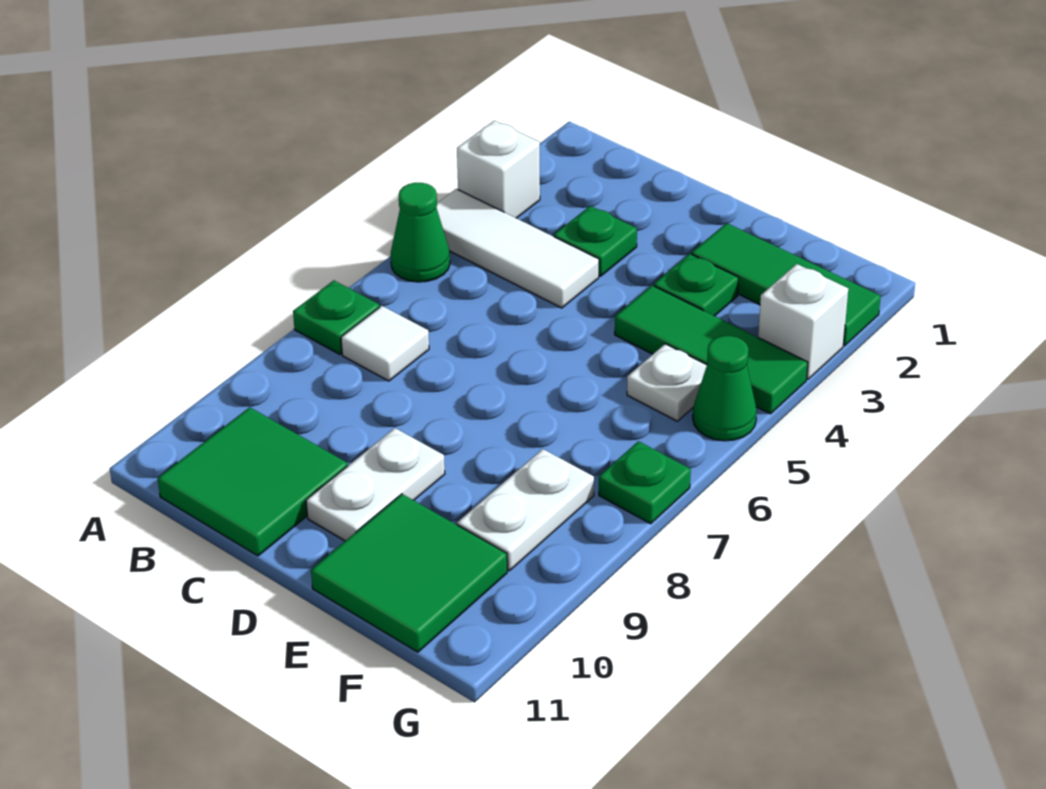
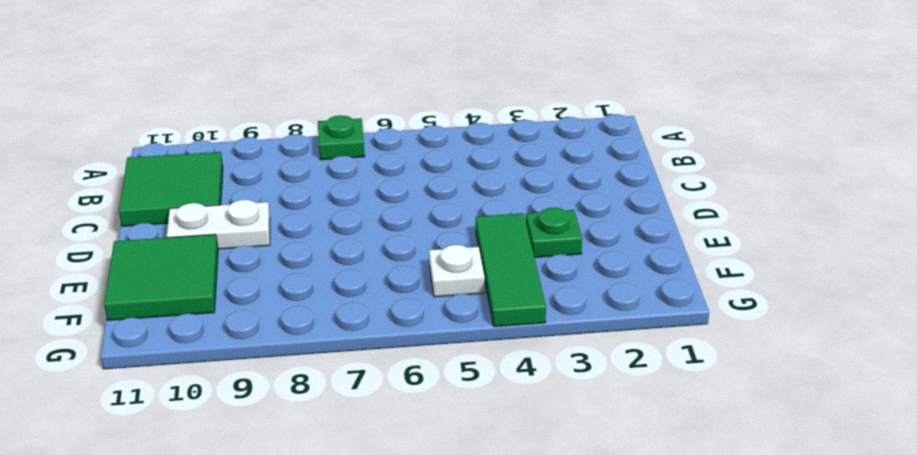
none -> white brick A3 level 1
none -> white tile A4:C4 level 1
none -> green cone A5 level 1

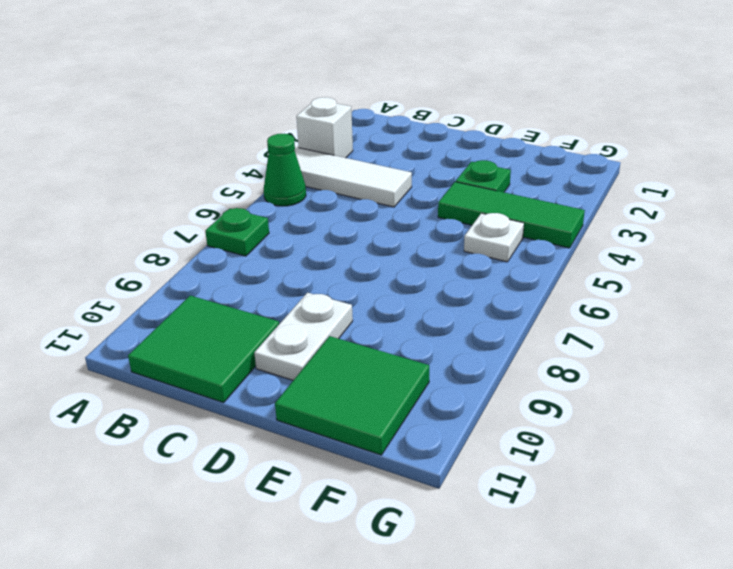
none -> white tile B7 level 1
none -> green plate C3 level 1
none -> green tile E2:G2 level 1

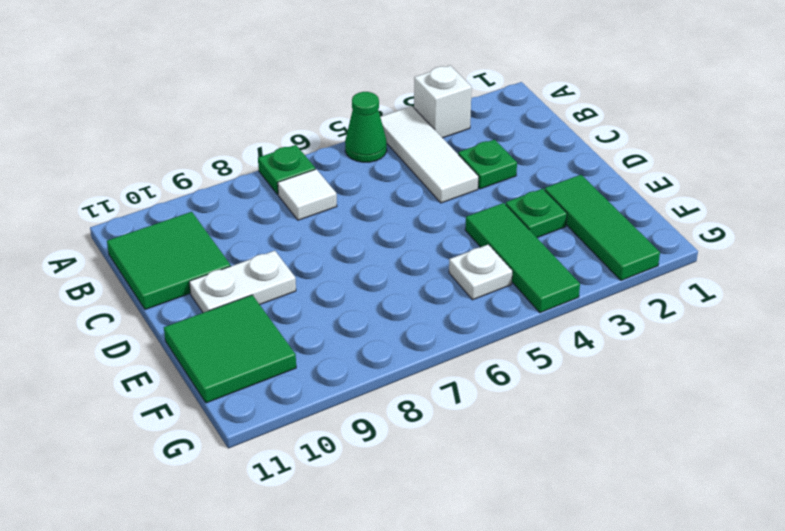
none -> white plate F8:F9 level 1
none -> white brick G3 level 1
none -> green cone G5 level 1

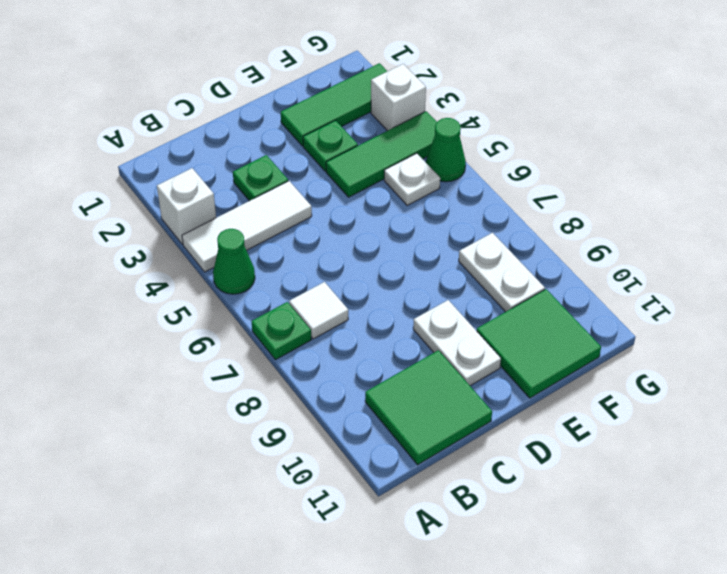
none -> green plate G7 level 1

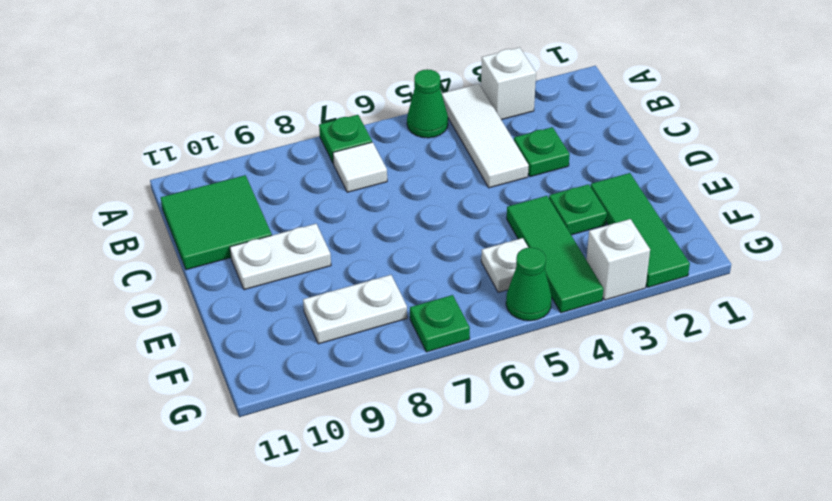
none -> green tile E10:F11 level 1

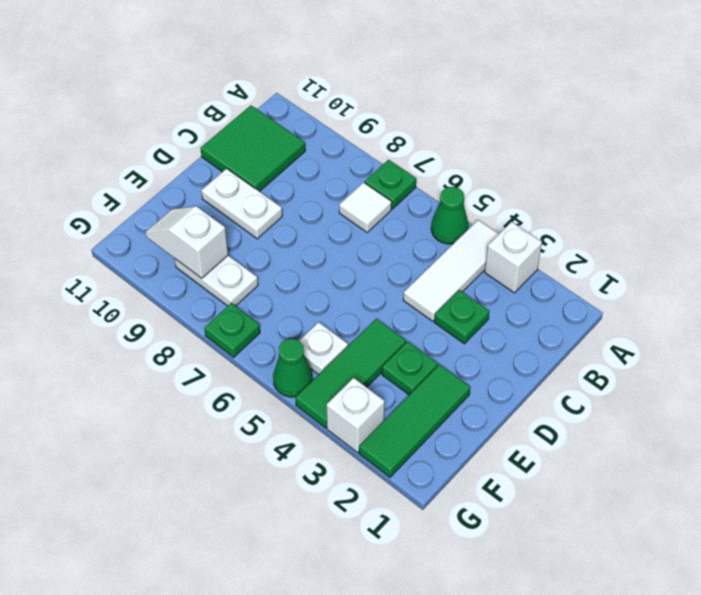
white slope F9:F10 level 2 top 9 -> none
none -> green tile E10:F11 level 1

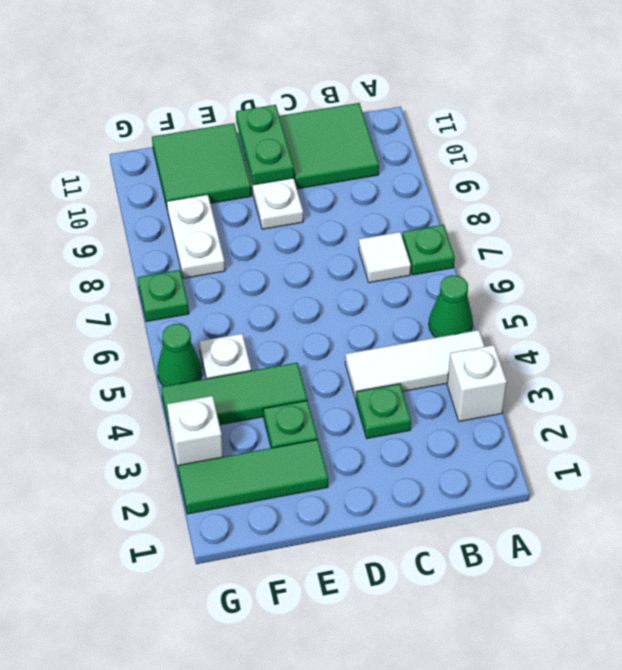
green plate D10:D11 level 2 -> none

